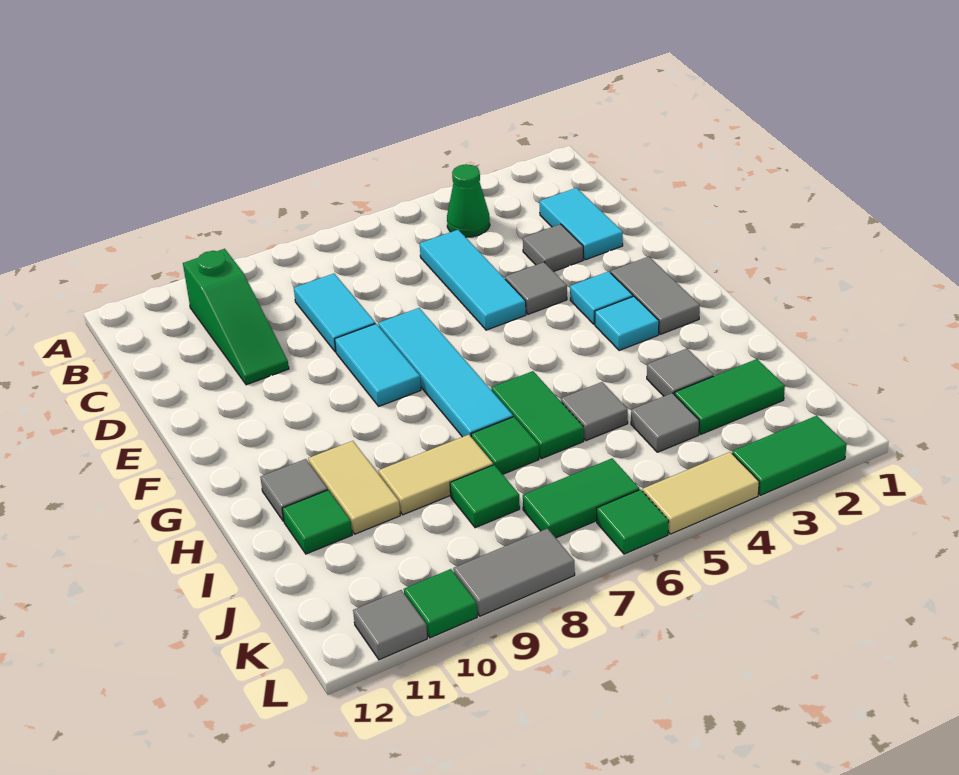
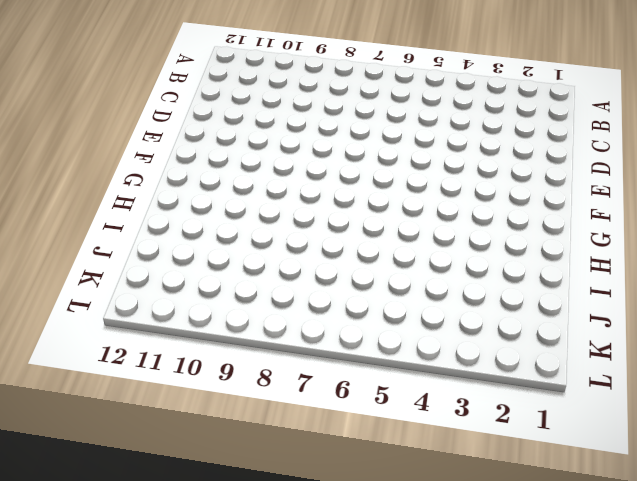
none -> green cone B4 level 1
none -> green slope B10:D10 level 1 top B
none -> cyan tile C2:D2 level 1
none -> cyan tile C5:E5 level 1

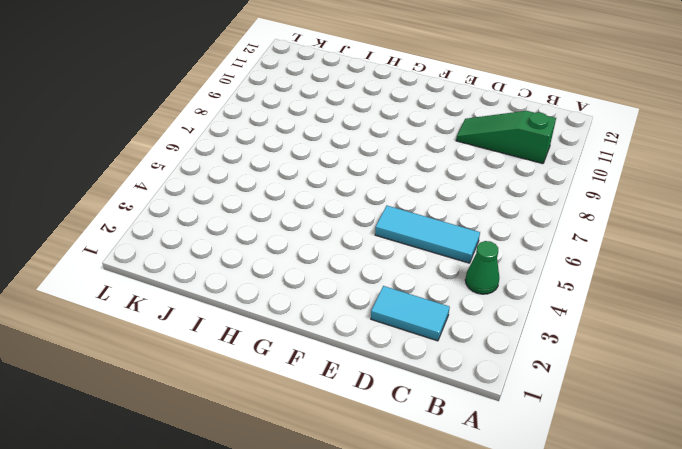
none -> cyan tile C8:D8 level 1
none -> grey tile D3 level 1
none -> grey tile E4 level 1
none -> cyan tile E7:H7 level 1

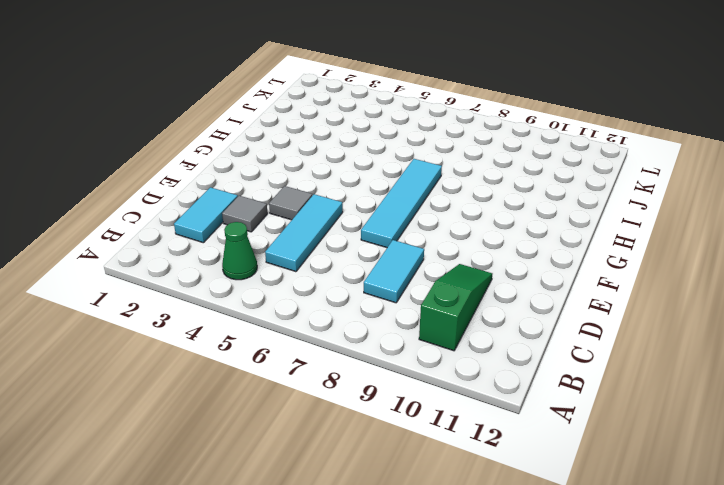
none -> cyan tile E8:F8 level 1
none -> grey tile F2:G2 level 1
none -> cyan tile F3 level 1
none -> cyan tile G3 level 1

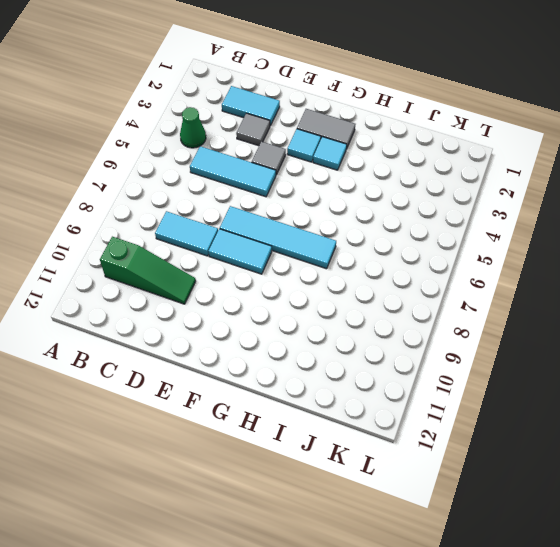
none -> green tile H6:I6 level 1
none -> tan tile H10:I10 level 1
none -> grey tile H11 level 1
none -> grey tile I3 level 1

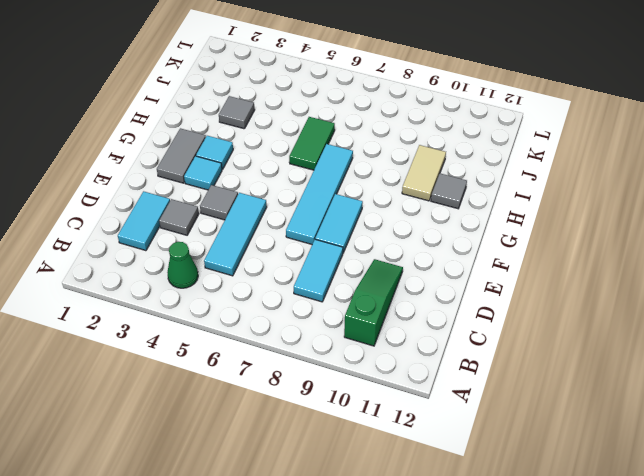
none -> grey tile I5 level 1
none -> green tile I7 level 1
none -> tan tile I8:I9 level 1
none -> green tile I11 level 1

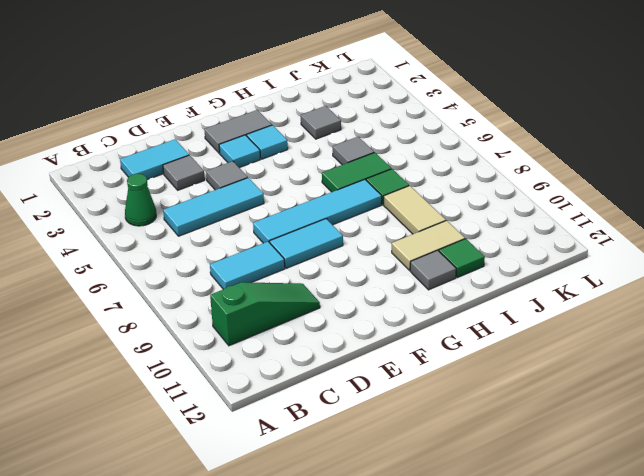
none -> green tile J2:J3 level 1
none -> grey tile J4 level 1
none -> green tile J8 level 1
none -> green tile K6:K7 level 1

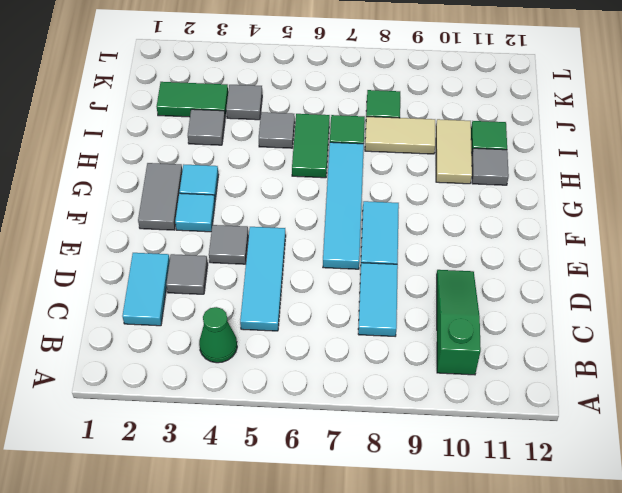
none -> green tile K6:K7 level 1
none -> green tile L2:L3 level 1
none -> tan tile L4:L5 level 1
none -> green tile L6 level 1

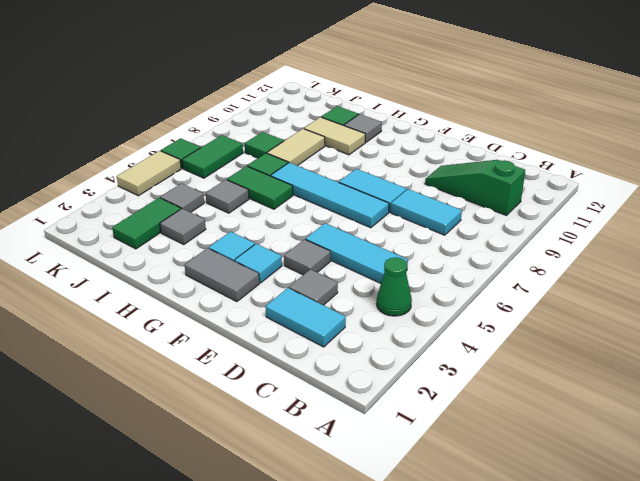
none -> green tile L2:L3 level 1
none -> grey tile L8:L9 level 1
none -> green tile L10 level 1
none -> grey tile L11 level 1

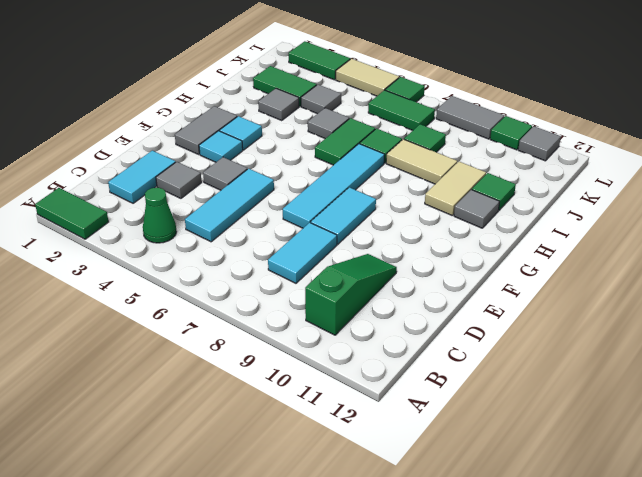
green tile A1:A2 level 1 -> none

